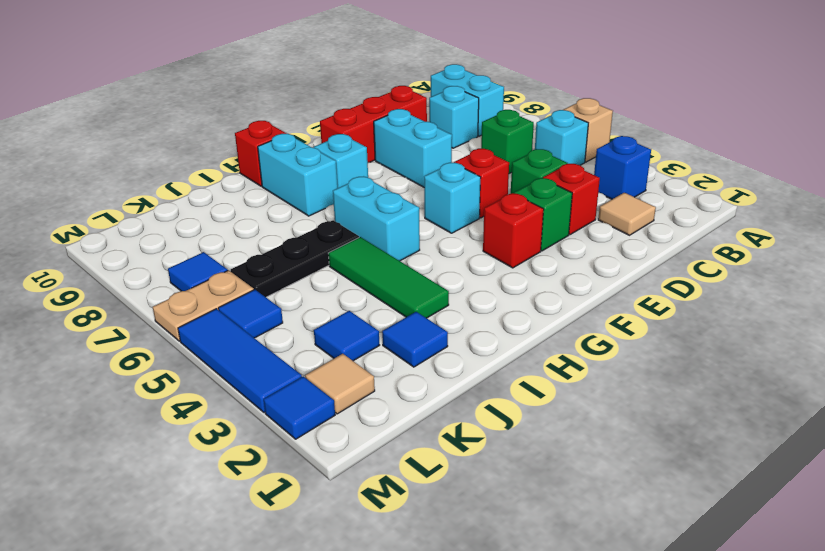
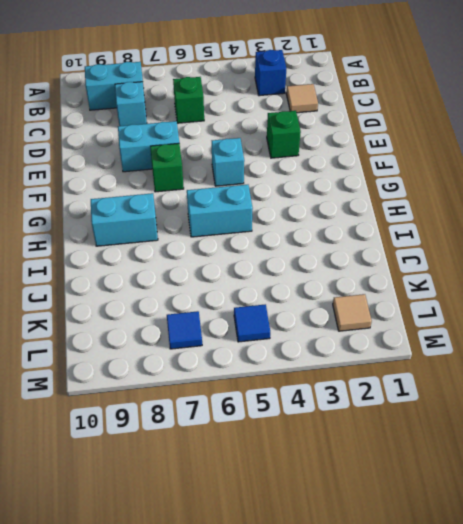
green brick F7 level 1 -> green brick D4 level 1
none -> tan brick A5 level 1
none -> cyan brick B5 level 1
none -> red brick D3 level 1

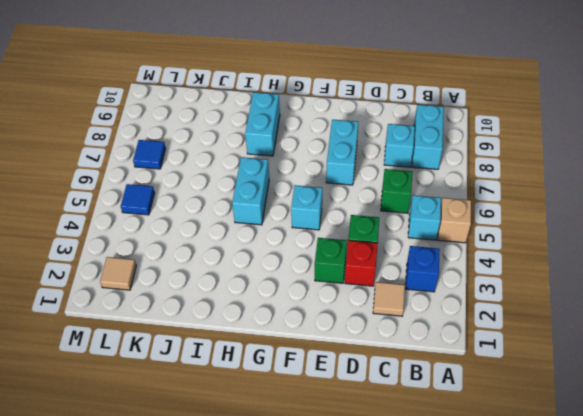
none -> red brick D9:F9 level 1
none -> red brick E5 level 1
none -> red brick F3 level 1

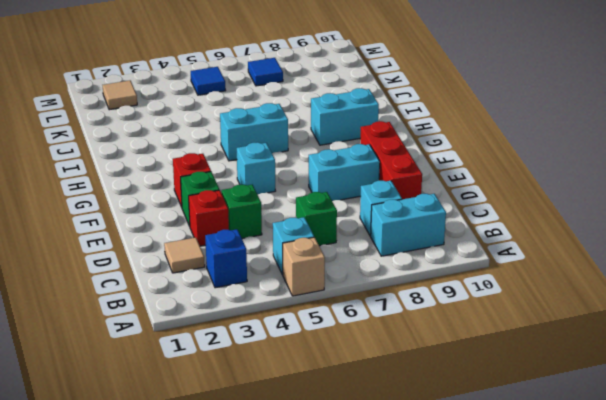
none -> red brick E5 level 1
none -> cyan brick G8 level 1
none -> red brick H10 level 1

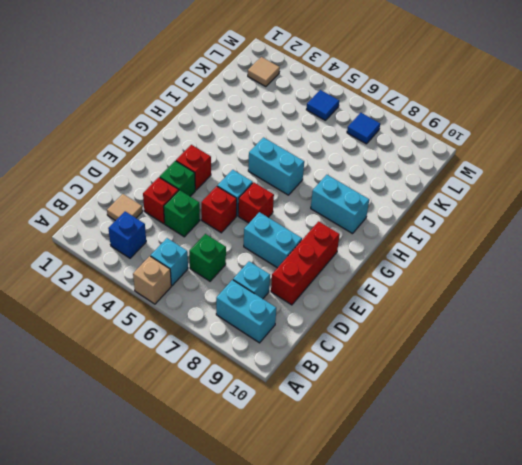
red brick F6 level 1 -> red brick H10 level 1
none -> cyan brick G8 level 1
none -> green tile I3:I5 level 1
none -> black plate I6:K6 level 1

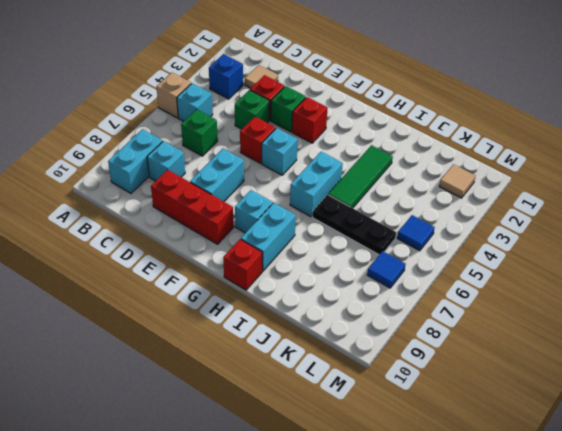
none -> blue tile J2 level 1
none -> blue tile K3 level 1
none -> tan plate L6:M6 level 1

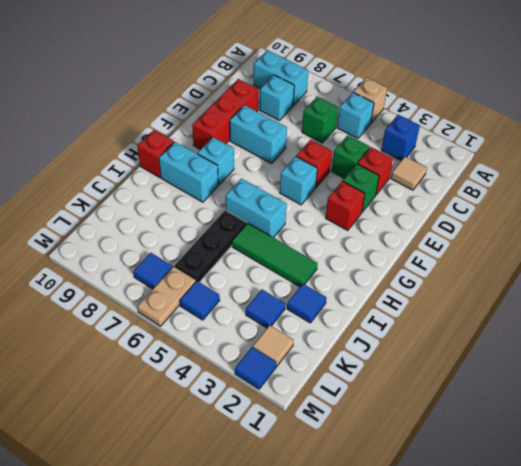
none -> blue tile M3:M5 level 1

